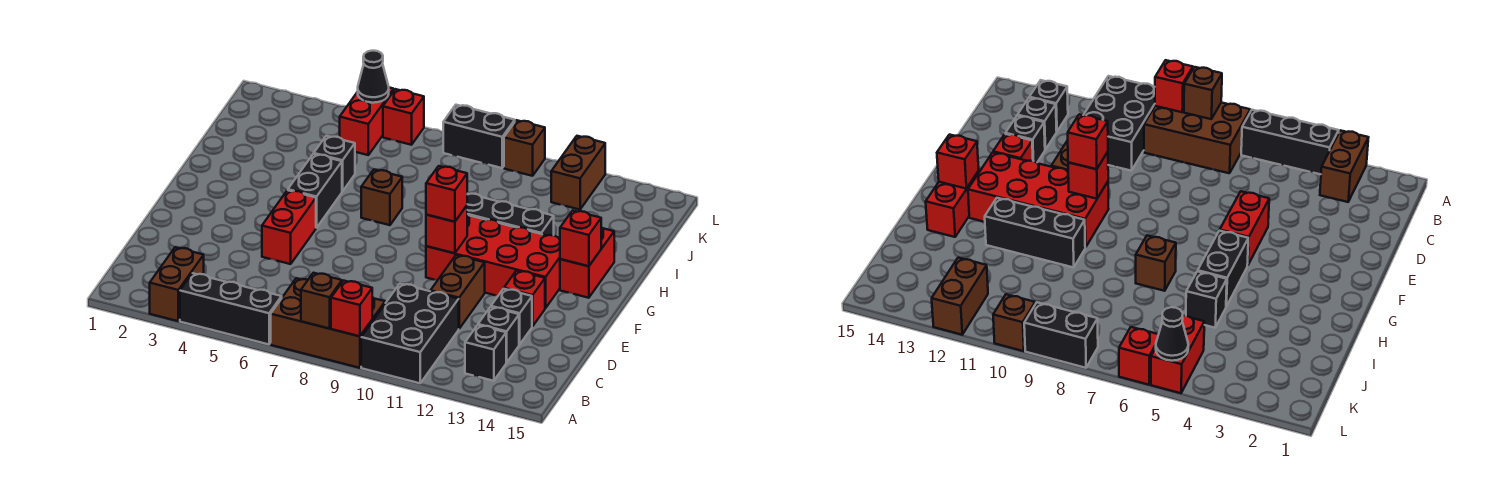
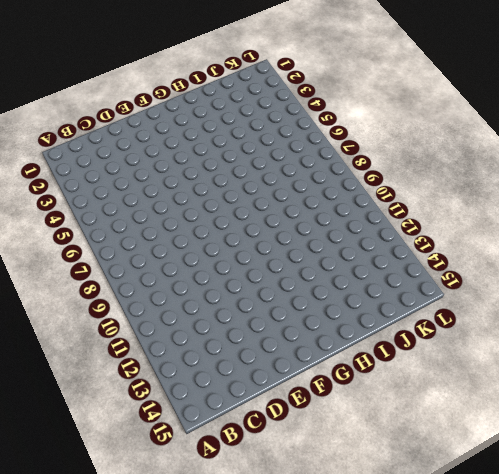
none -> brown brick A3:B3 level 1
none -> black brick A4:A6 level 1
none -> brown brick A7:B9 level 1

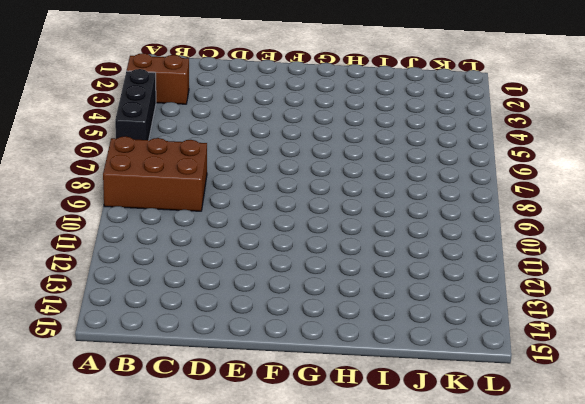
brown brick A8:C9 level 1 -> brown brick A7:B9 level 1
none -> black brick A10:C11 level 1
none -> black brick B13 level 1
none -> black brick C13 level 1

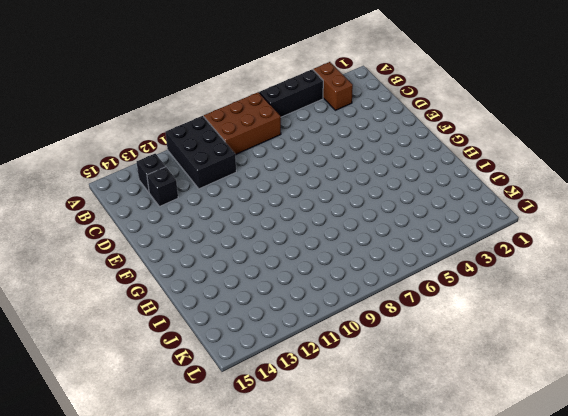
none -> brown brick D11:E11 level 1
none -> black brick D13 level 1
none -> red brick E5:F5 level 1

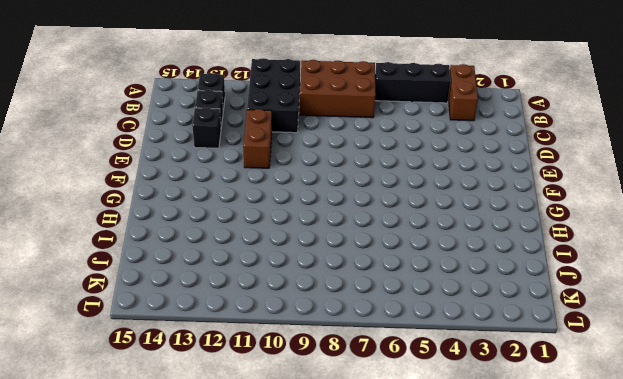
none -> red brick E5:F5 level 1
none -> red brick E13 level 1
none -> red brick F10:G13 level 1

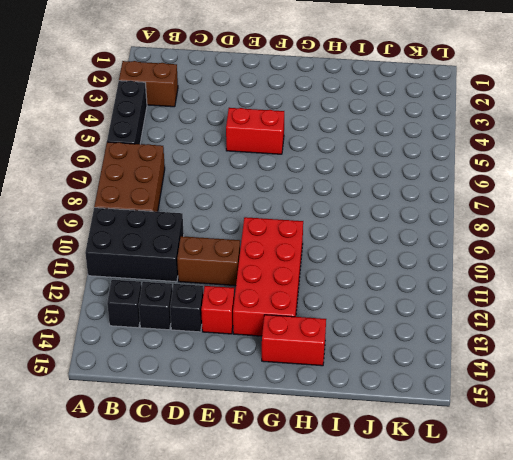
none -> black brick G5:H5 level 1
none -> brown brick H7 level 1
none -> black brick H10:H12 level 1

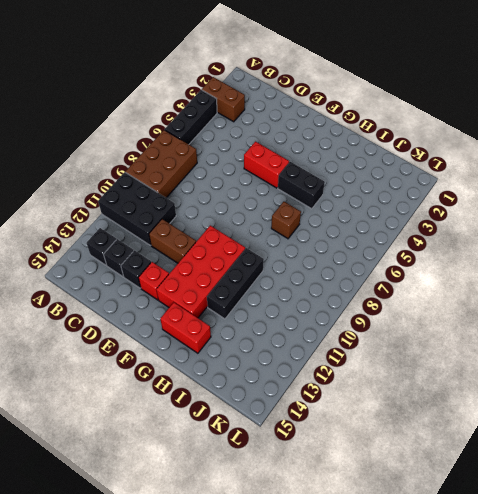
none -> black brick I5 level 1
none -> red brick K5:L5 level 1
none -> brown brick K12:L12 level 1

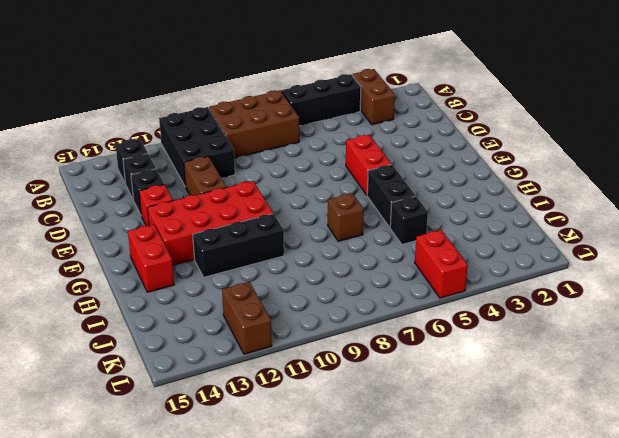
none -> red brick L6 level 1
none -> black brick L8:L9 level 1
none -> brown brick L10 level 1

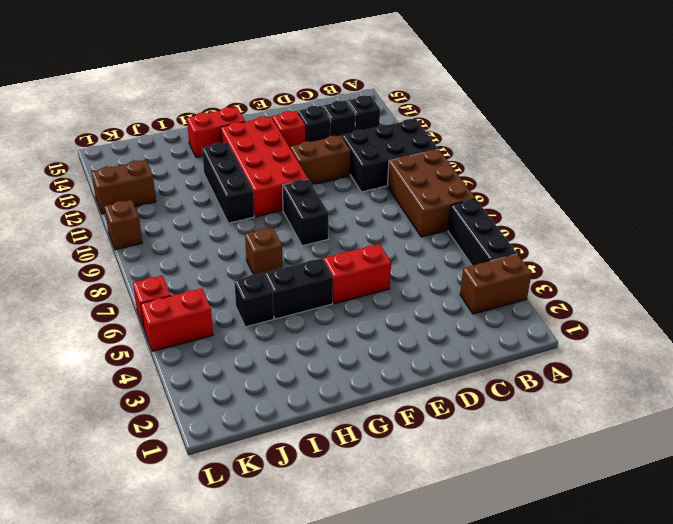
black brick F8:F9 level 1 -> black brick L8:L9 level 1
none -> brown brick A8 level 2
none -> red brick A9 level 2
none -> red brick F10 level 2

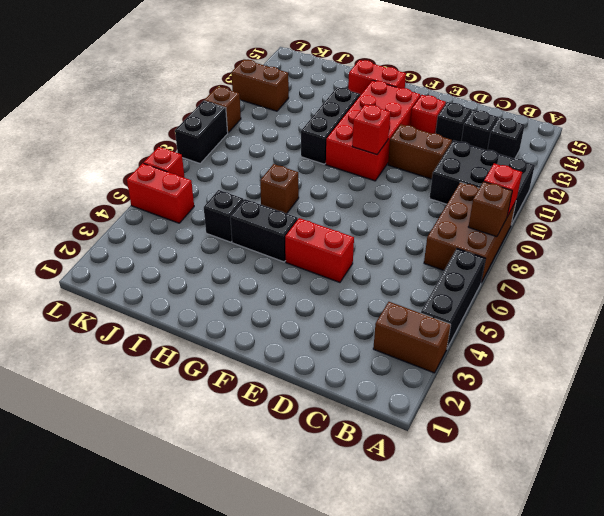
none -> red brick G14 level 2
none -> black cone L5 level 2
none -> red brick F10 level 3

